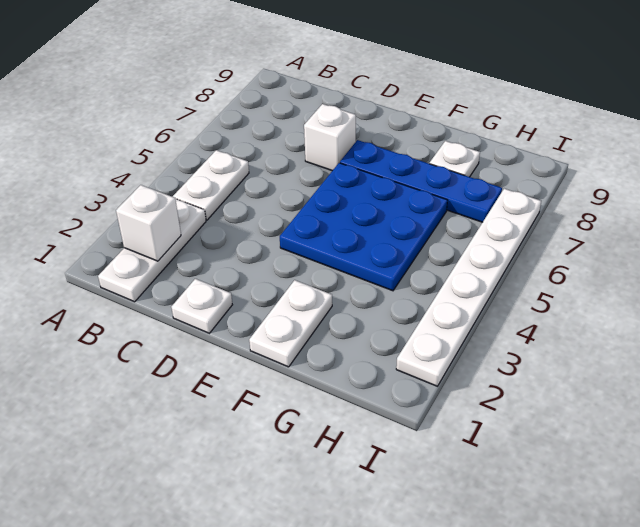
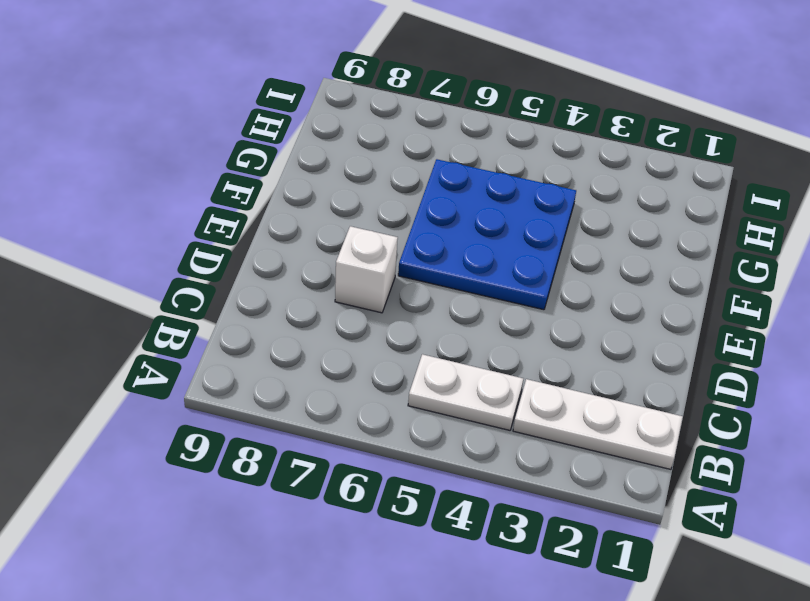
none -> white plate D1 level 1
none -> blue plate E7:H7 level 1

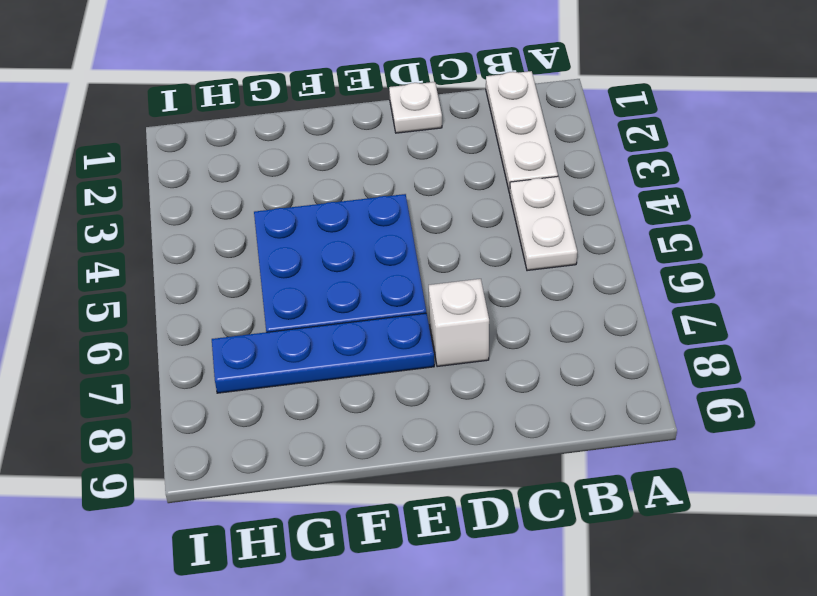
none -> white plate F1:F2 level 1
none -> white plate G8 level 1

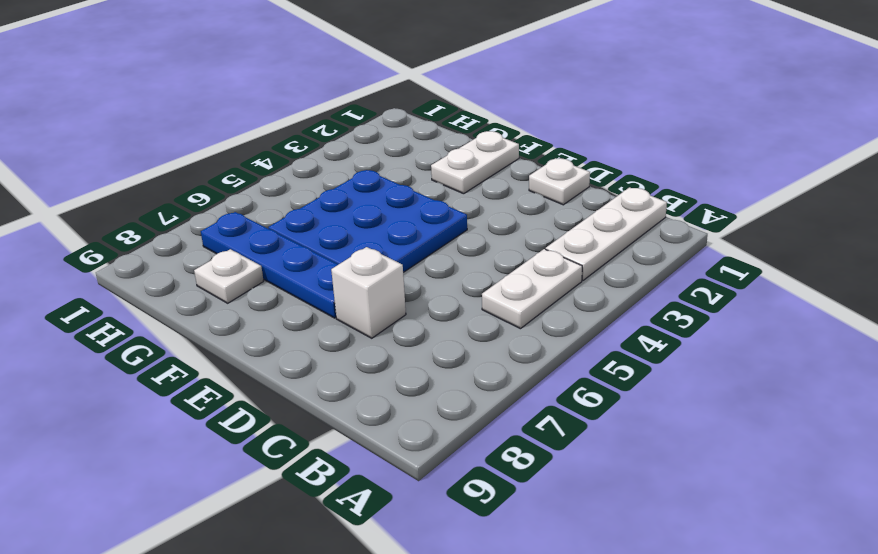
none -> white plate I2:I7 level 1
none -> white brick B2 level 2

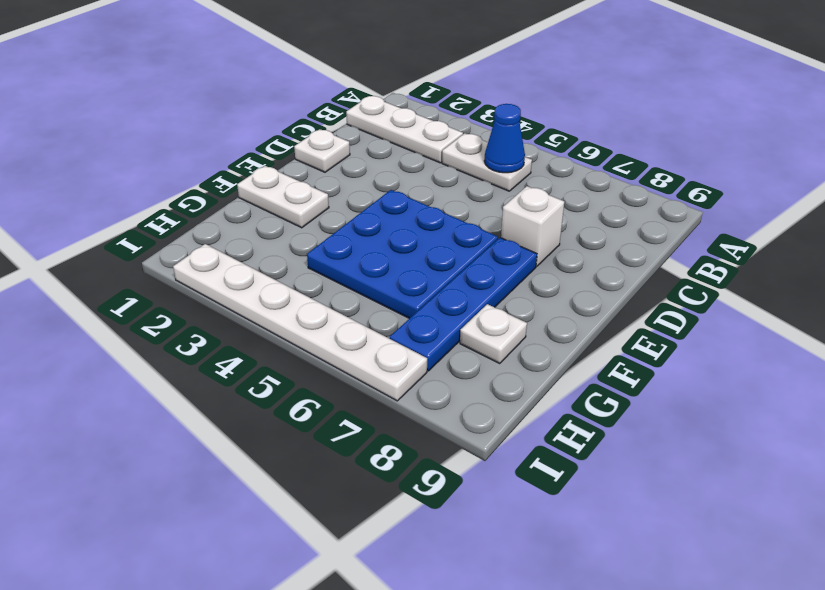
blue cone B5 level 2 -> none
none -> white brick B2 level 2

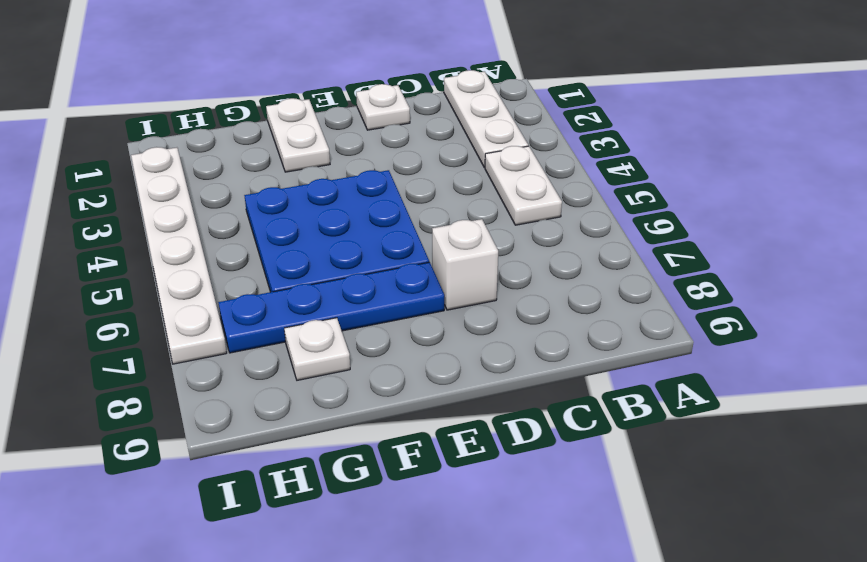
none -> white brick B2 level 2

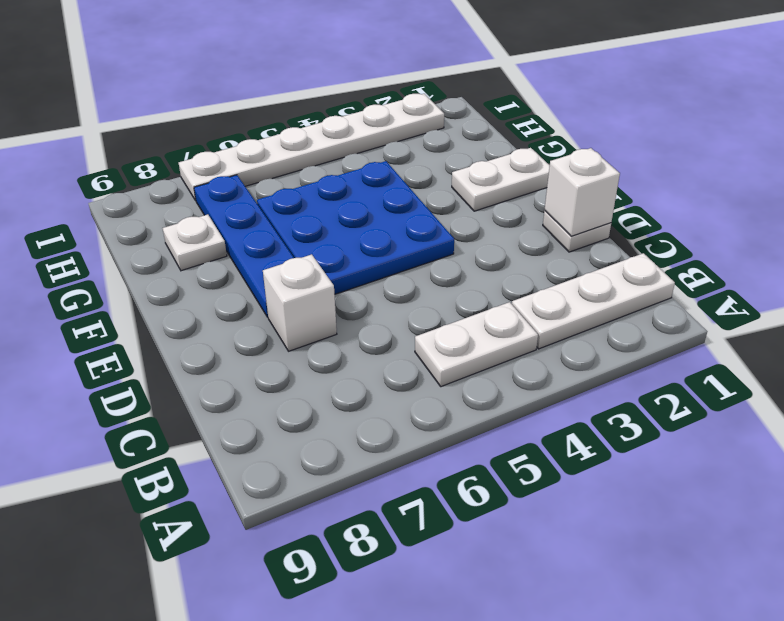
white brick D1 level 2 -> white brick B2 level 2

